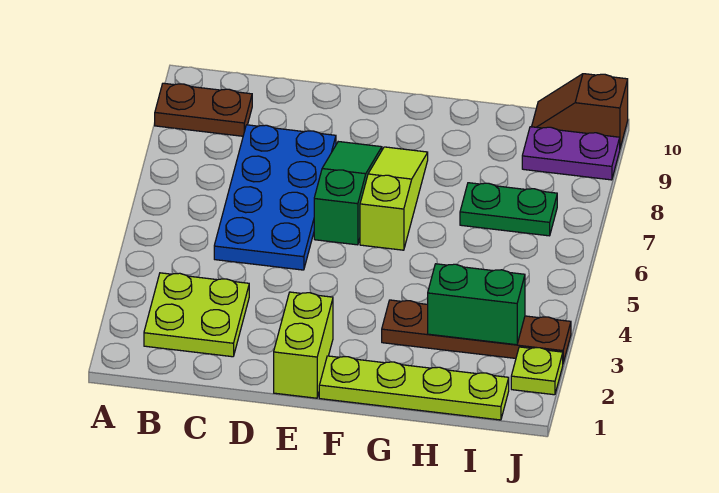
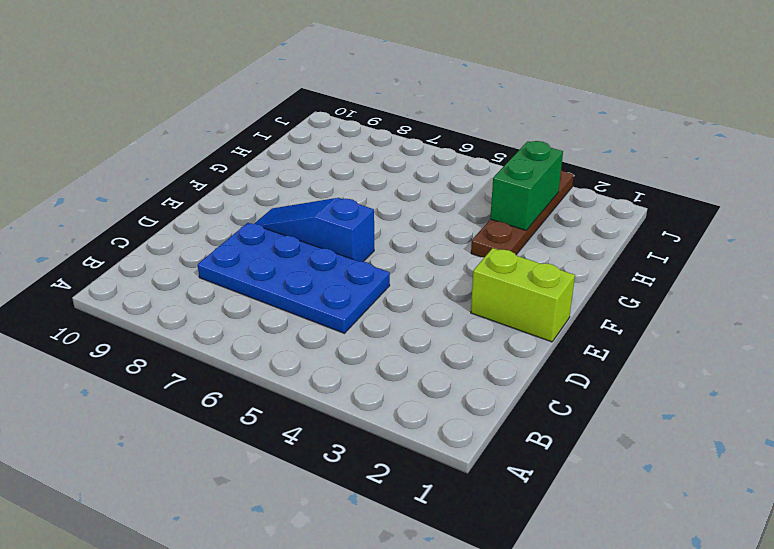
blue slope E6:E8 level 1 top 6 -> green slope E6:E8 level 1 top 6
none -> brown plate A9:B9 level 1
none -> lime plate B2:C3 level 1
none -> lime plate F1:I1 level 1

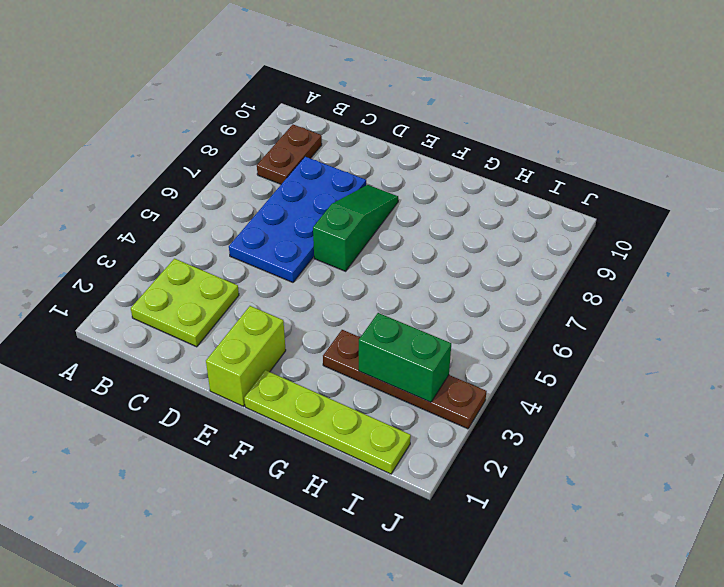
brown plate B8:B9 level 1 -> brown plate A9:B9 level 1
none -> lime slope F6:F8 level 1 top 6
none -> green plate H7:I7 level 1
none -> purple plate I9:J9 level 1

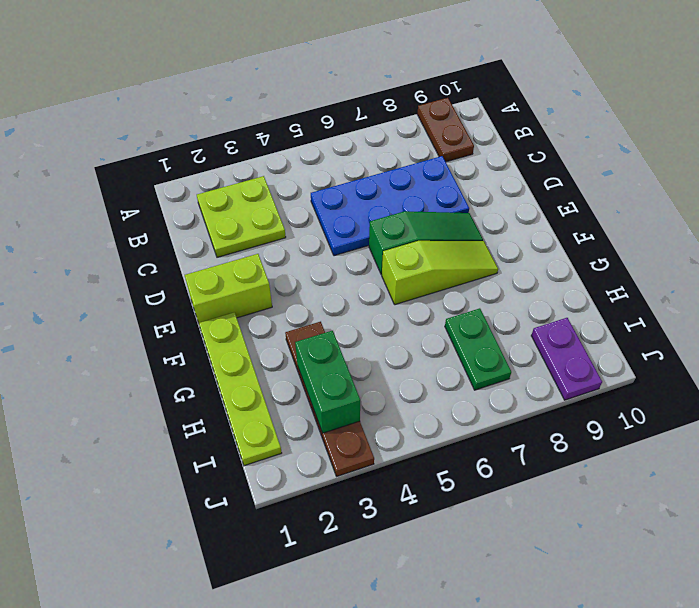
none -> brown slope I10:J10 level 1 top J
none -> lime plate J2 level 1

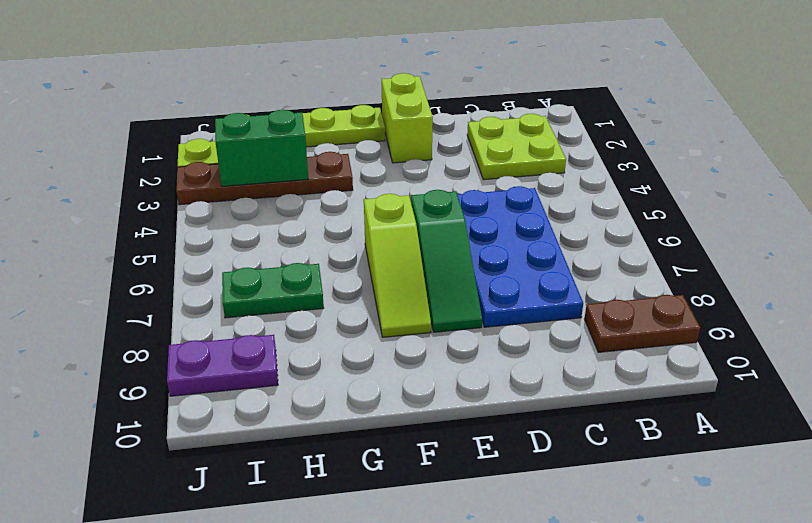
none -> brown slope I10:J10 level 1 top J

